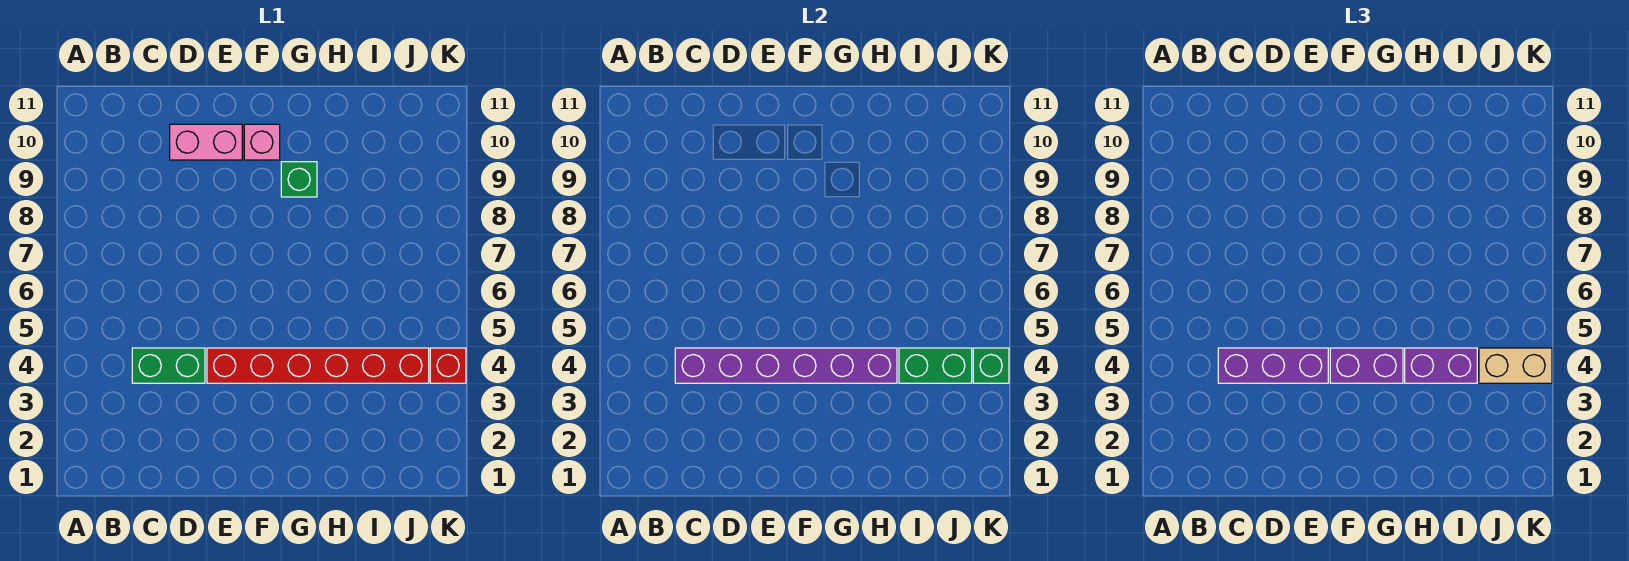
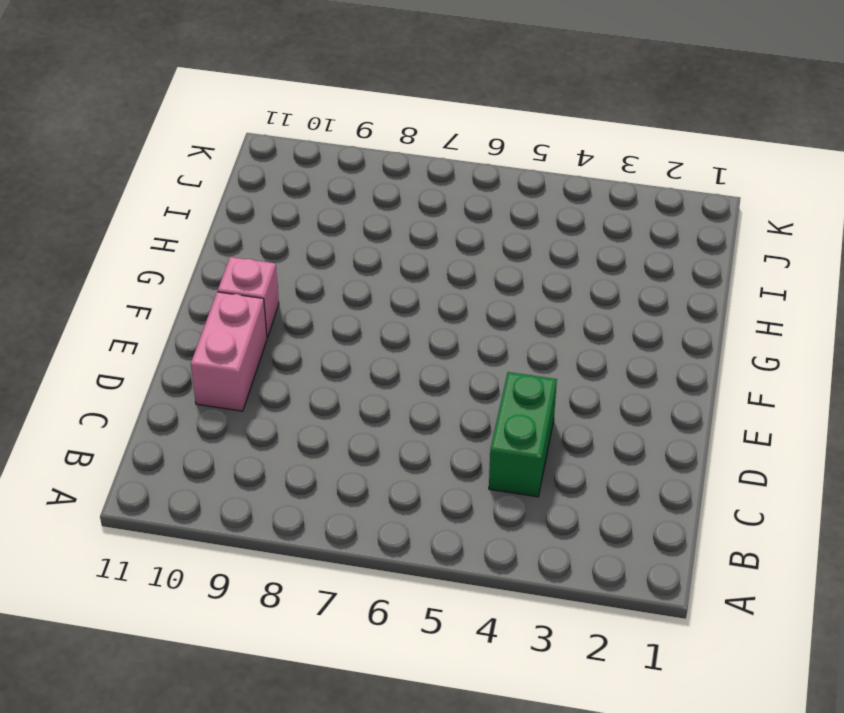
none -> red brick E4:J4 level 1
none -> green brick G9 level 1
none -> red brick K4 level 1

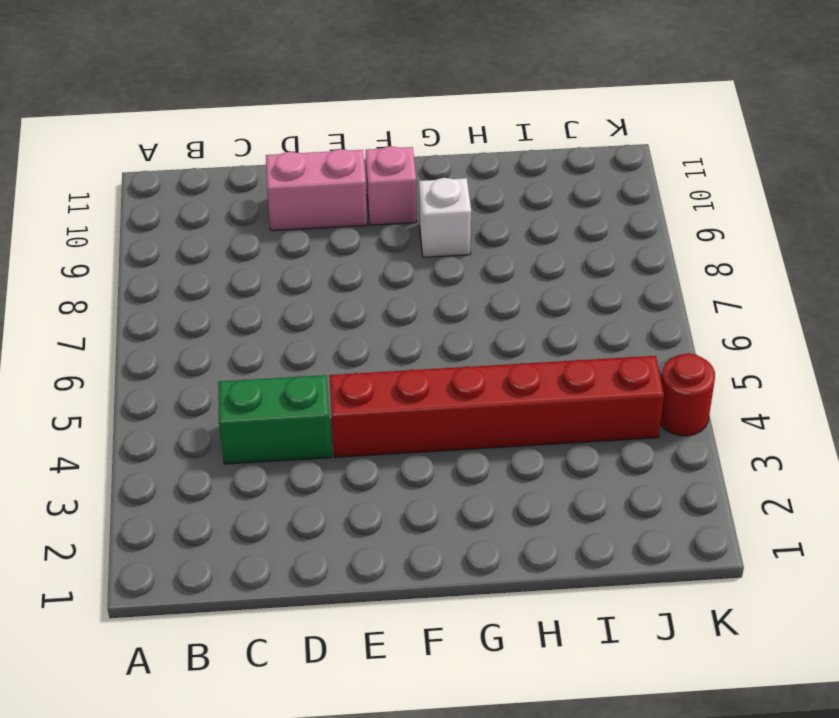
white brick G9 level 1 -> green brick G9 level 1
red round brick K4 level 1 -> red brick K4 level 1
none -> purple brick C4:H4 level 2
none -> green brick I4:J4 level 2
none -> green brick K4 level 2

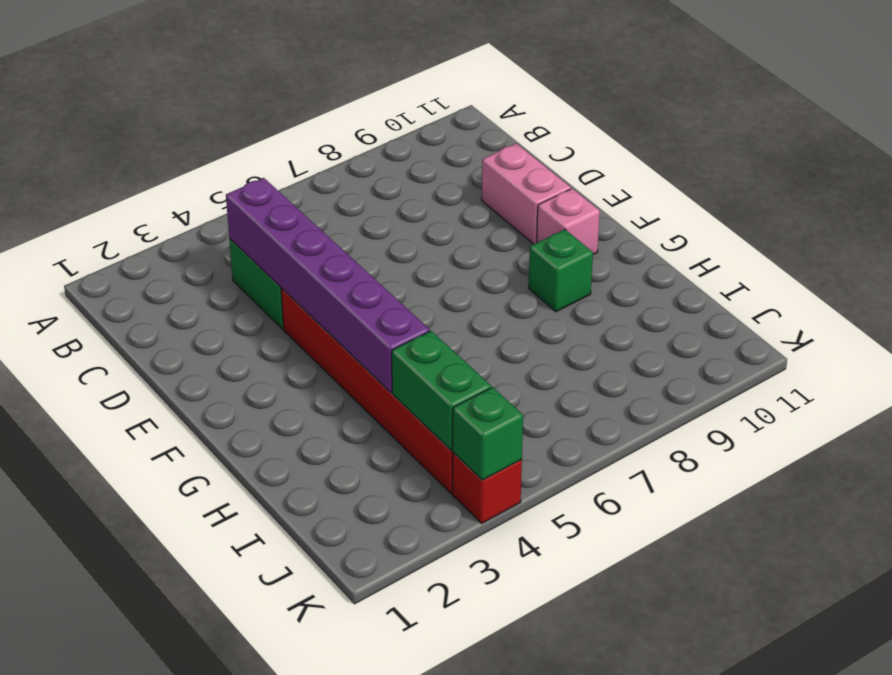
none -> purple brick C4:E4 level 3
none -> purple brick F4:G4 level 3
none -> purple brick H4:I4 level 3

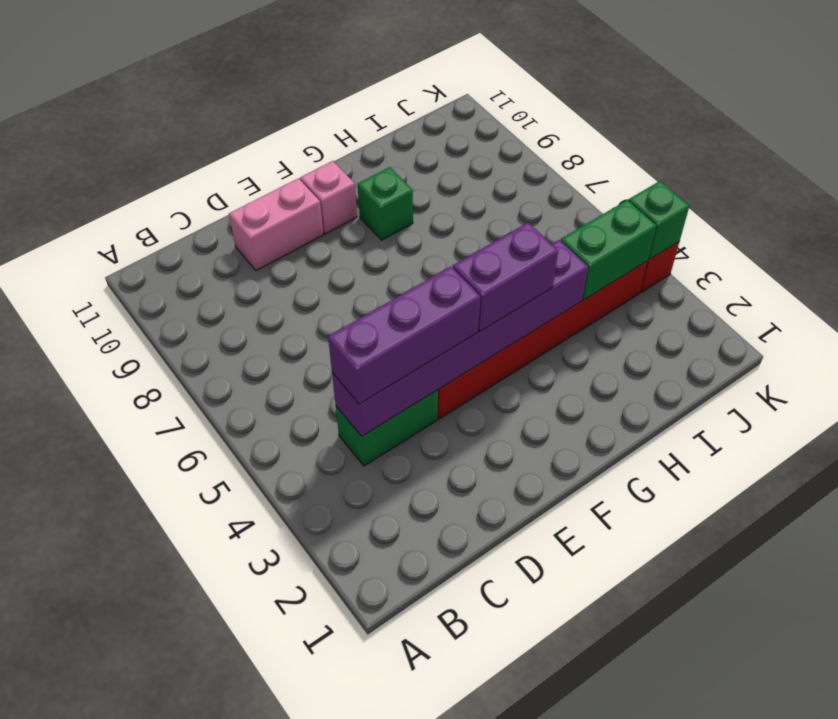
none -> purple brick H4:I4 level 3
none -> tan brick J4:K4 level 3

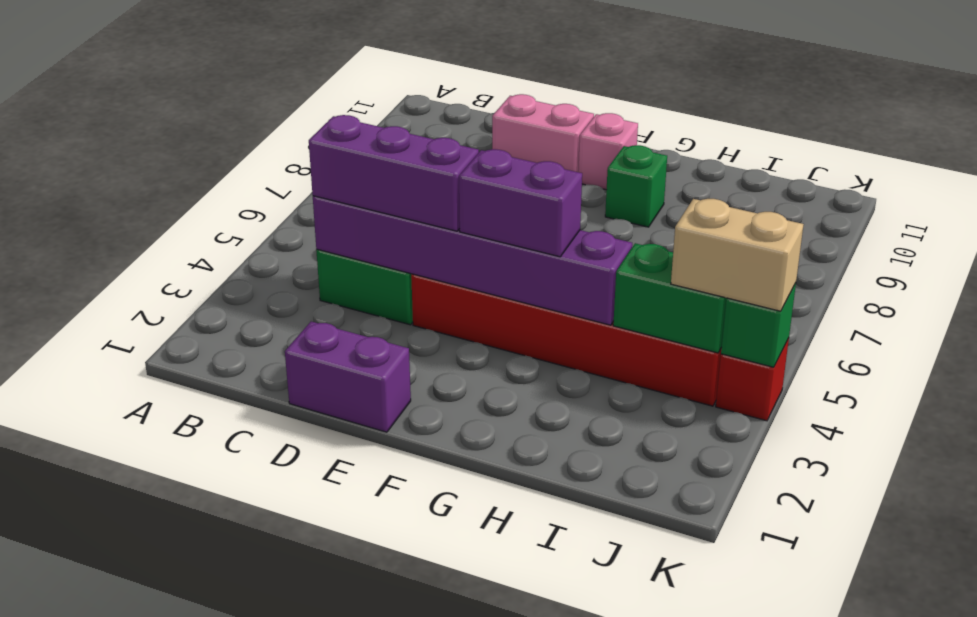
purple brick D1:E1 level 1 -> purple brick H4:I4 level 3

